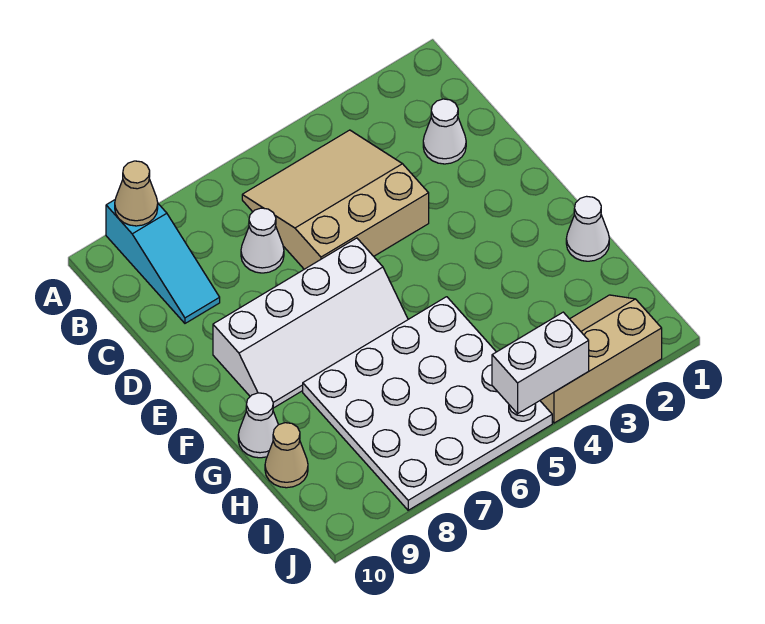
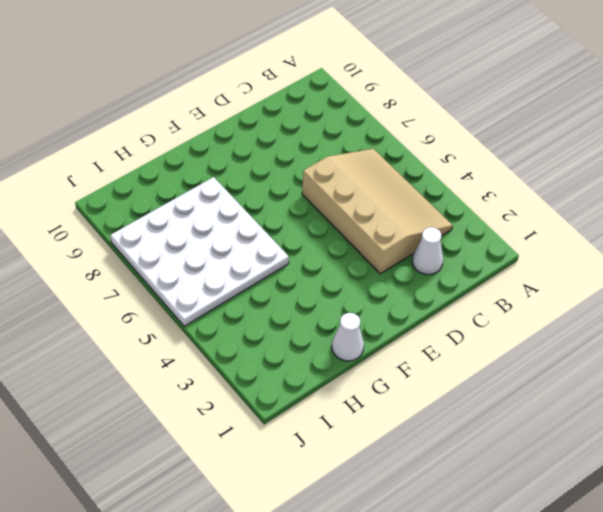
tan slope B3:D6 level 1 top D -> tan slope B4:D6 level 1 top D
none -> cyan slope A9:C9 level 1 top A
none -> white cone C7 level 1
none -> white slope E6:F9 level 1 top E

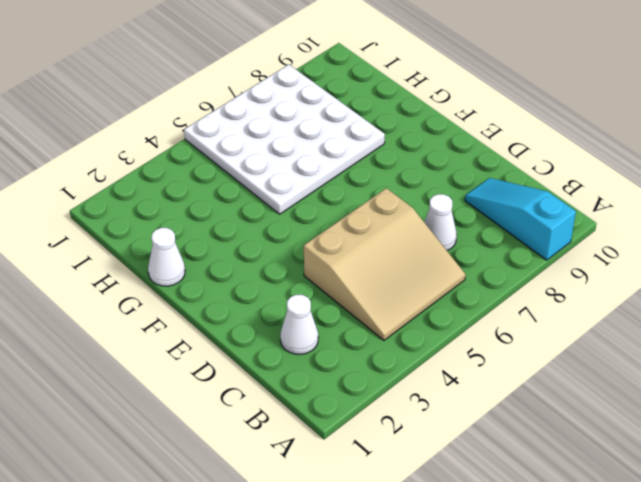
none -> white slope E6:F9 level 1 top E
none -> white cone G10 level 1
none -> tan cone H10 level 1

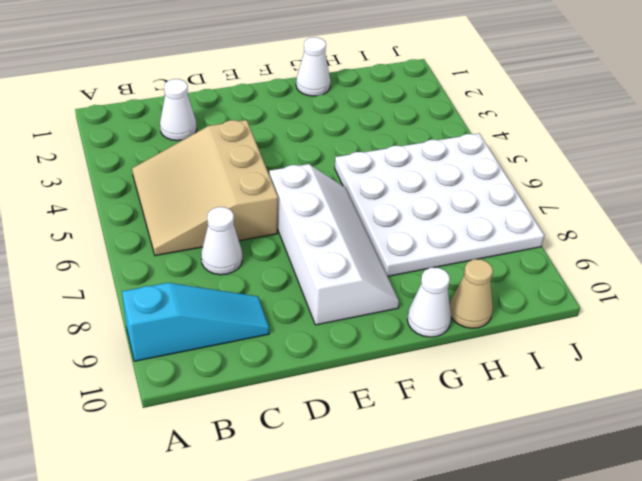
none -> tan slope I2:J4 level 1 top J
none -> tan cone A9 level 2
none -> white brick J4:J5 level 2

